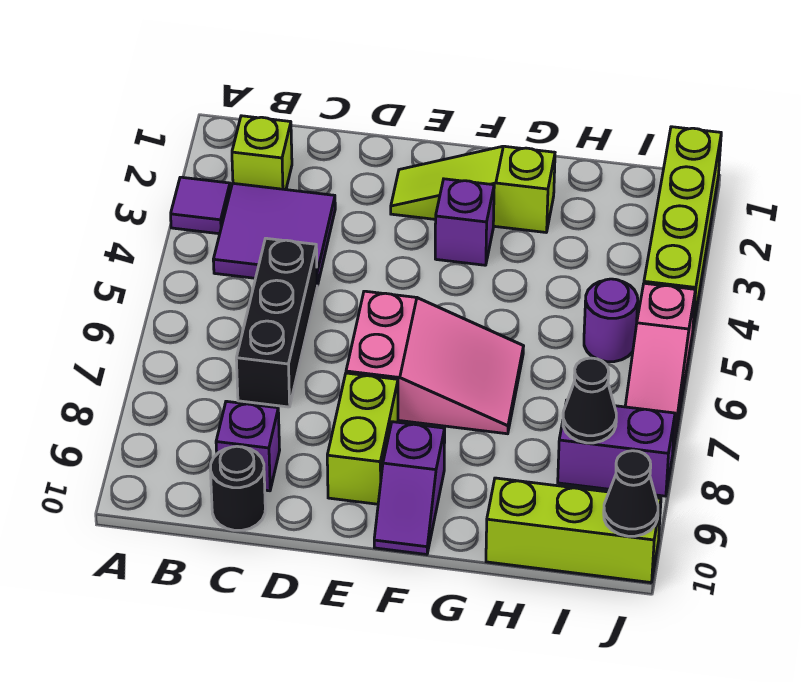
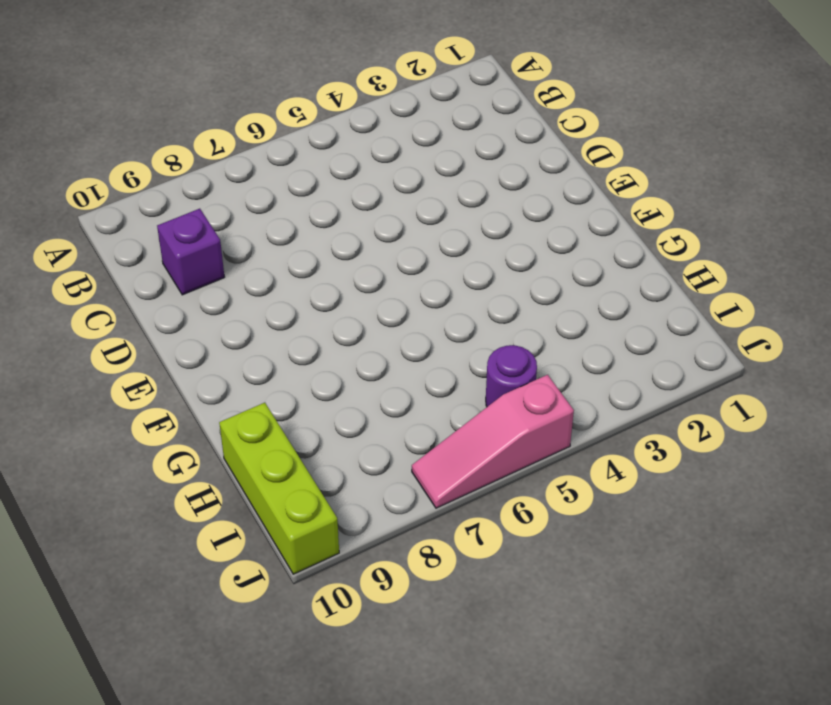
none -> purple tile A3 level 1
none -> lime brick B2 level 1
none -> purple tile B3:C4 level 1

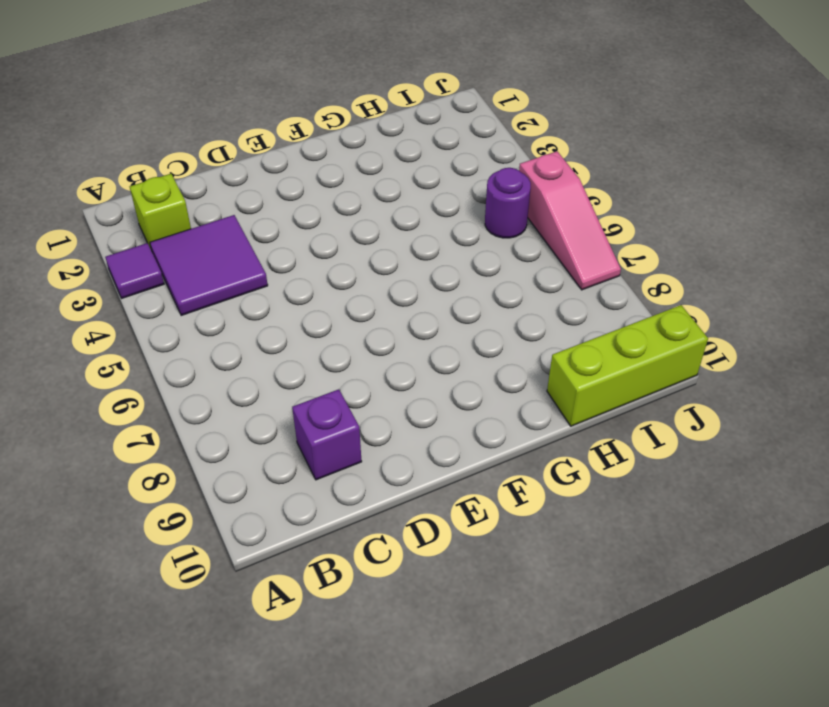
none -> black brick C5:C7 level 1
none -> black round brick C10 level 1
none -> lime slope E2:G2 level 1 top G

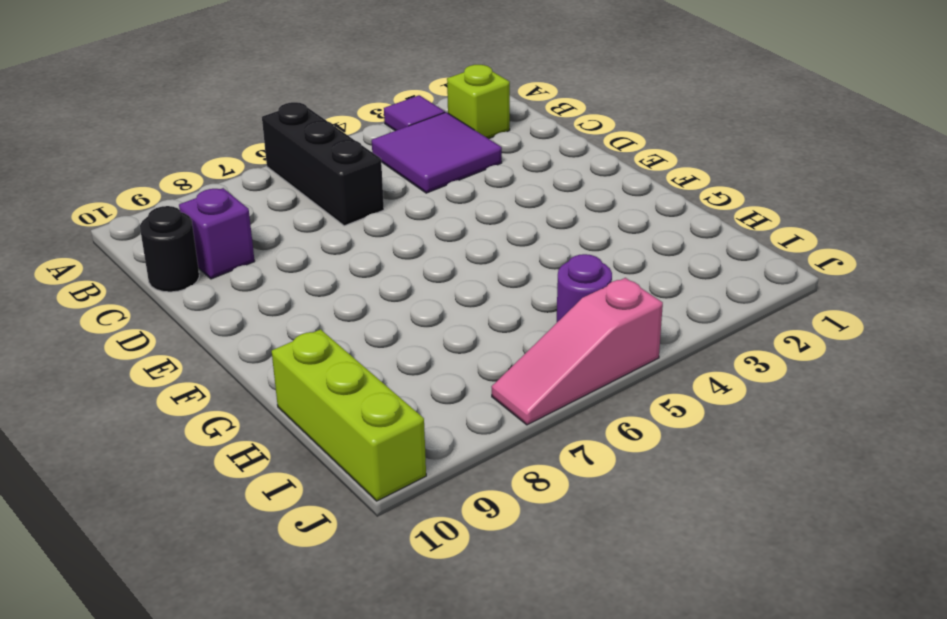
black brick A6:C6 level 1 -> black brick C5:C7 level 1
none -> lime slope E2:G2 level 1 top G
none -> pink slope E6:G7 level 1 top E
none -> lime brick E8:E9 level 1

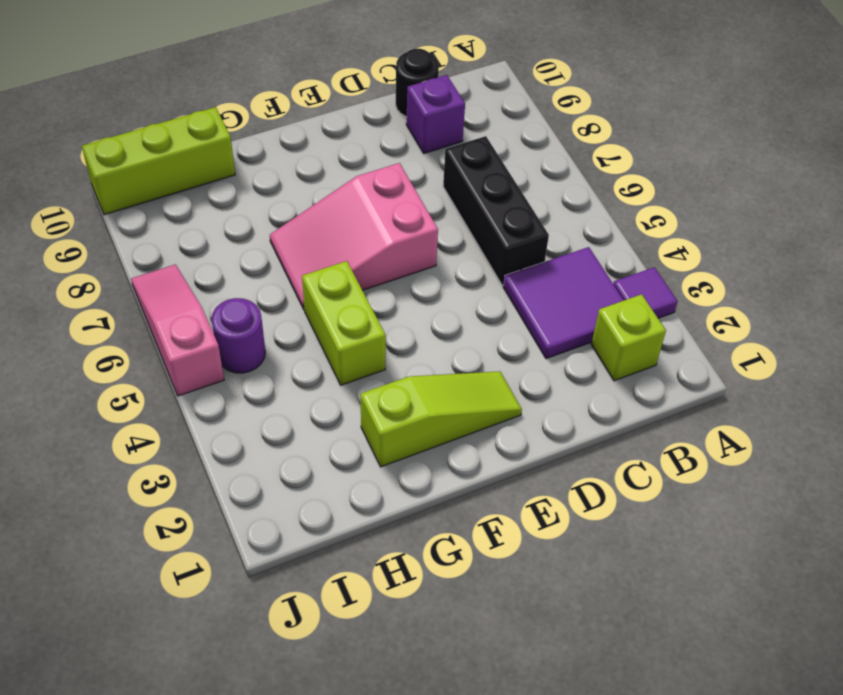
lime brick G4:G5 level 1 -> lime brick E8:E9 level 1
none -> purple brick F3 level 1
none -> purple slope F9:F10 level 1 top 9
none -> purple brick I8:J8 level 1

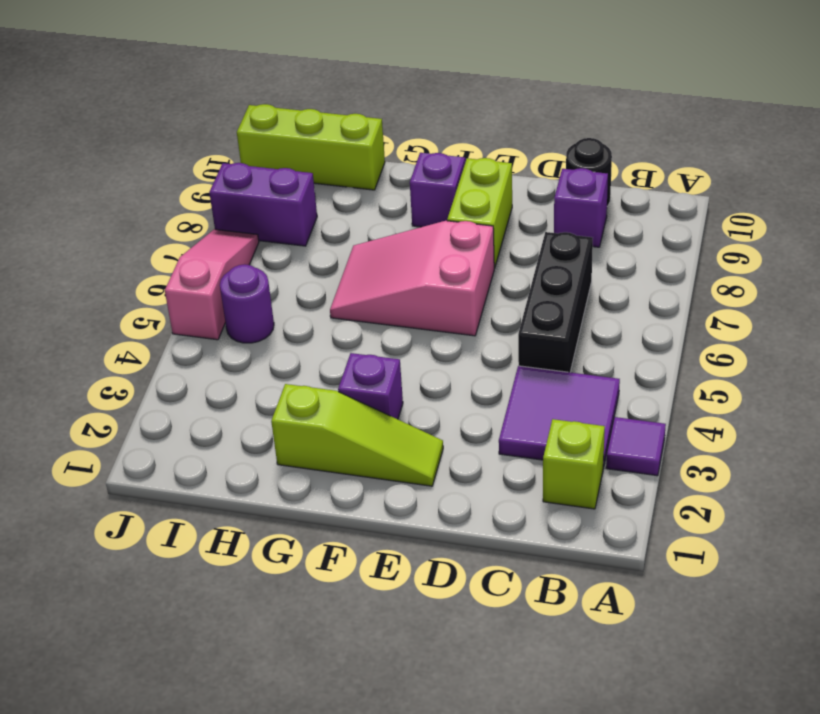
none -> lime brick J1:J4 level 1
none -> black cone I8 level 2
none -> black cone J10 level 2

